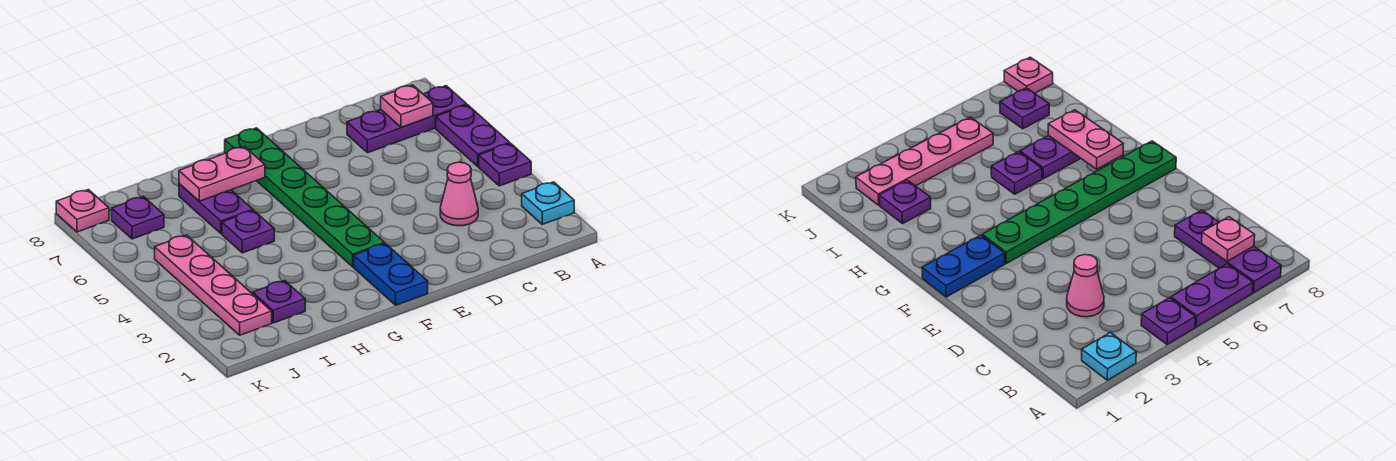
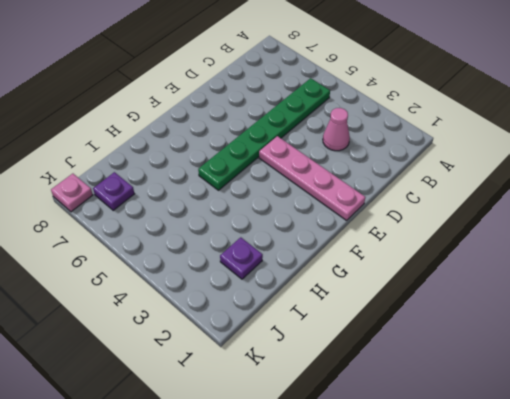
green plate B5:G5 level 1 -> green plate F3:F8 level 1
pink plate E1:E4 level 1 -> pink plate J2:J5 level 1
none -> cyan plate A2 level 1
none -> purple plate A4 level 1
none -> purple plate A5:A6 level 1

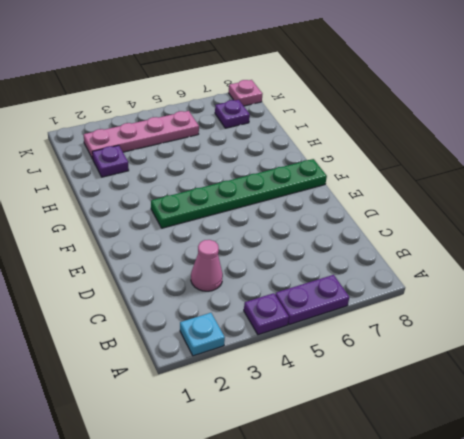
none -> purple plate A7:C7 level 1
none -> blue plate F1:F2 level 1
none -> purple plate H5 level 1

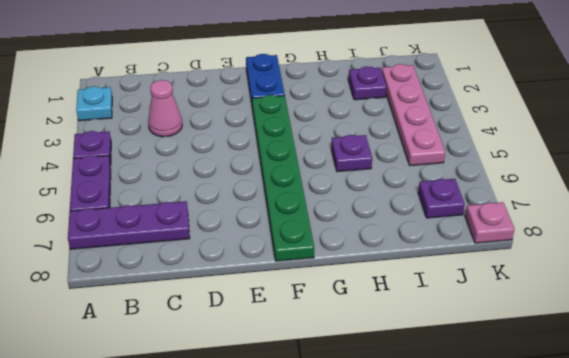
none -> purple plate H6:H7 level 1
none -> pink plate B7 level 2
none -> pink plate G7:H7 level 2

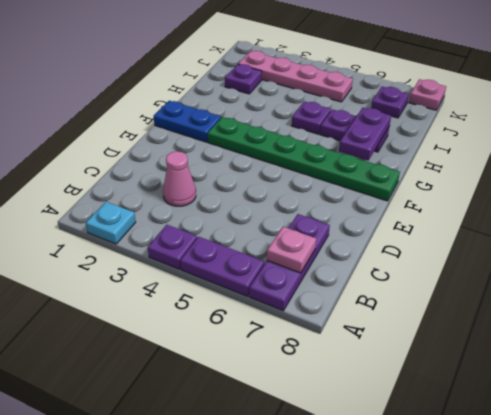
purple plate G7:H7 level 2 -> pink plate G7:H7 level 2

